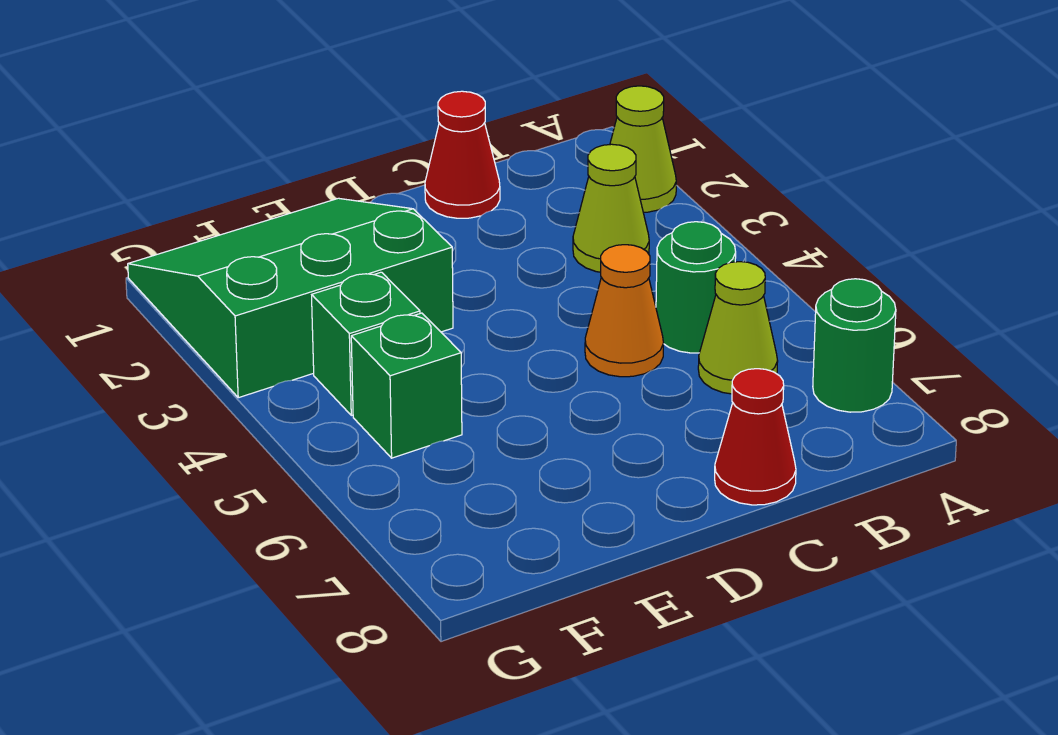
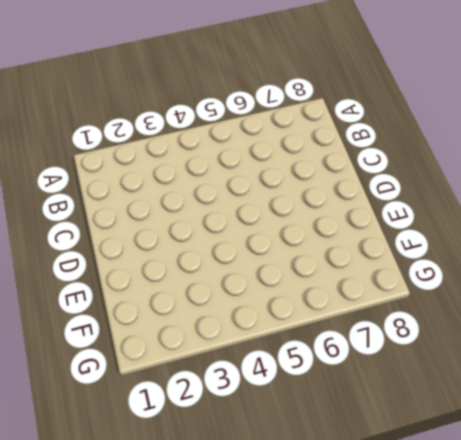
none -> lime cone A2 level 1
none -> green round brick A7 level 1

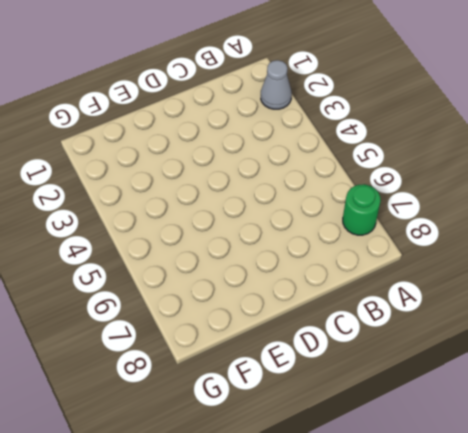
grey cone A2 level 1 -> lime cone A2 level 1
none -> lime cone B3 level 1
none -> green round brick B5 level 1

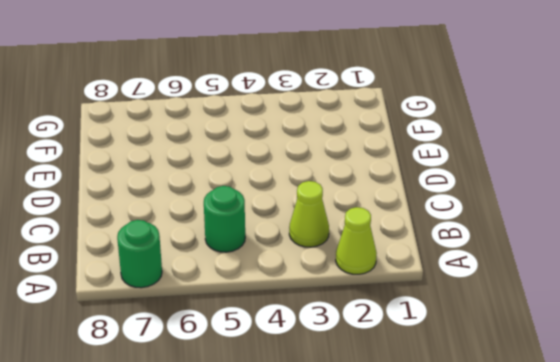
none -> lime cone B6 level 1
none -> red cone C1 level 1

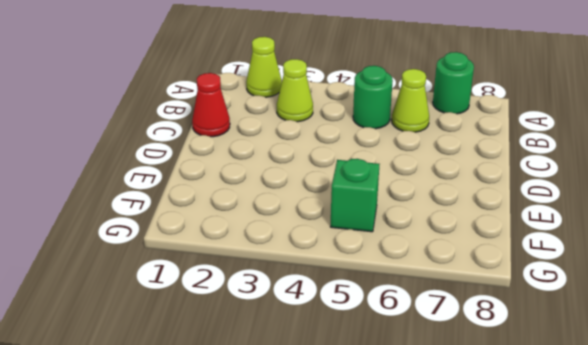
none -> orange cone C5 level 1
none -> red cone C8 level 1

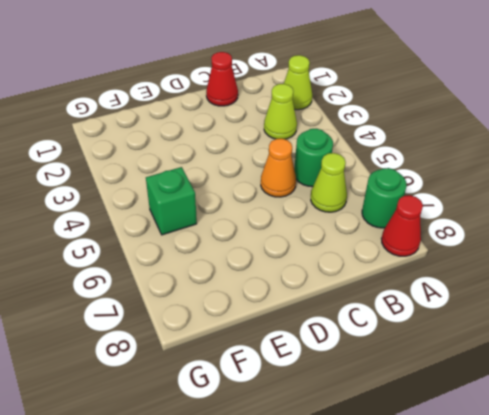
red cone A8 level 1 -> red cone C8 level 1
none -> green slope E1:G3 level 1 top 3
none -> green brick F4 level 1

